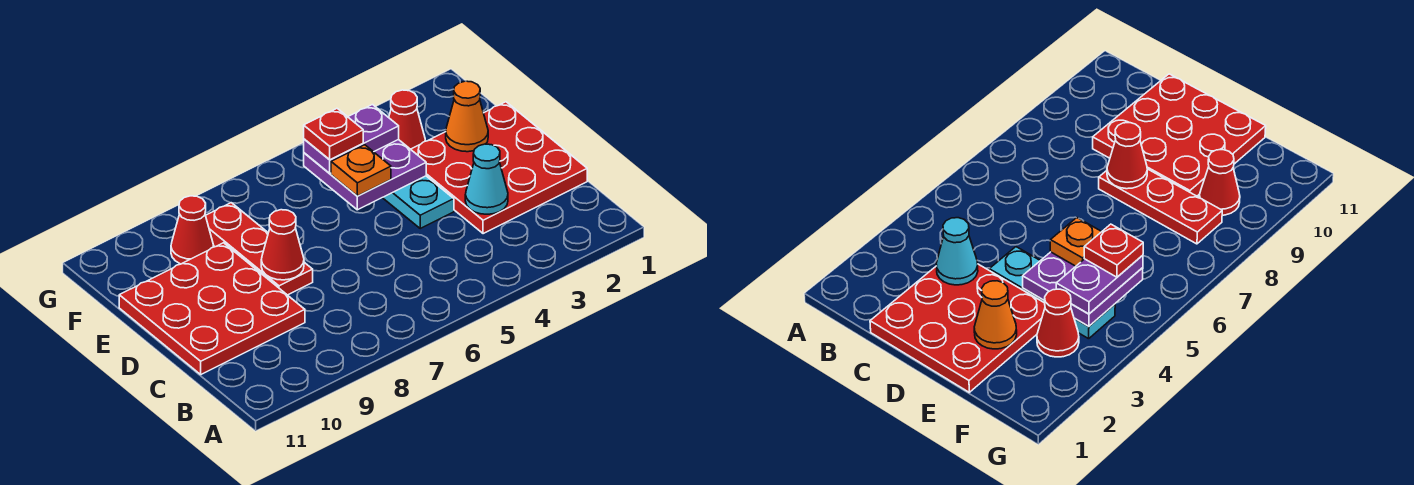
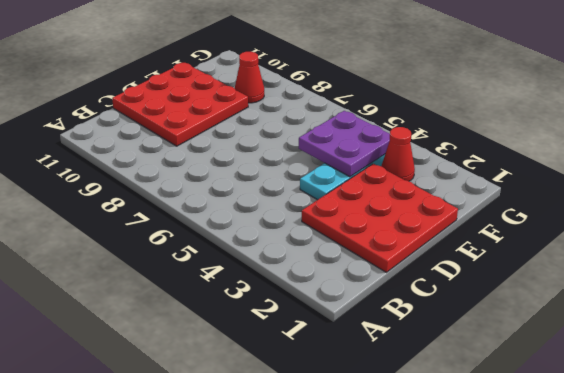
none -> red plate D8:F8 level 1
none -> cyan cone C3 level 2
none -> red cone D8 level 2

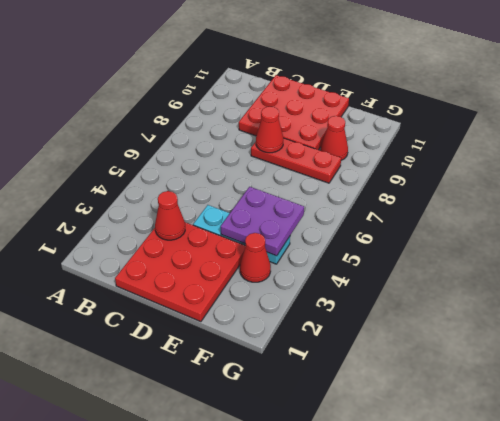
red cone C3 level 2 -> cyan cone C3 level 2
none -> orange cone E2 level 2
none -> orange plate E5 level 3
none -> purple plate F4:F5 level 3

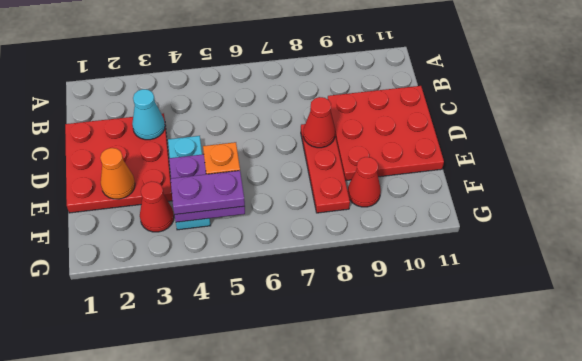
none -> red plate F5 level 4

